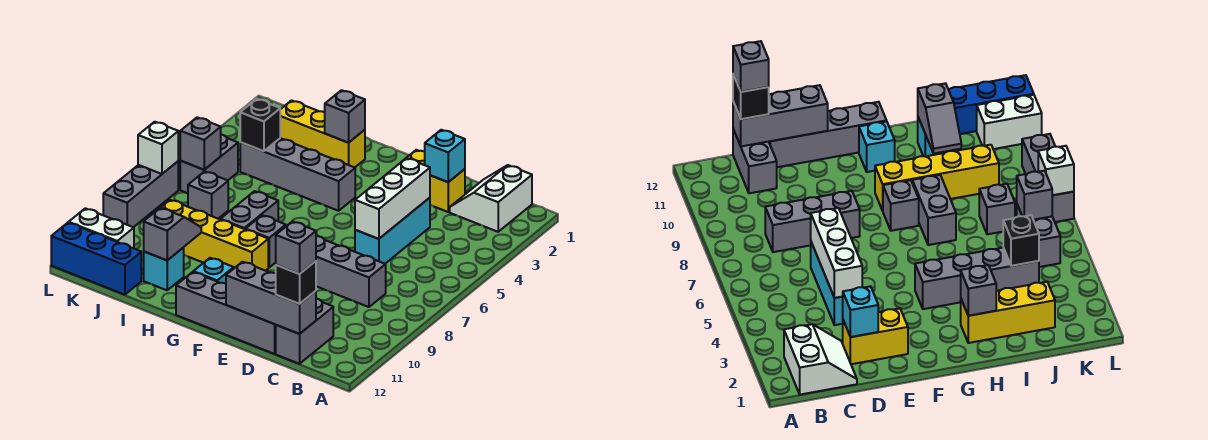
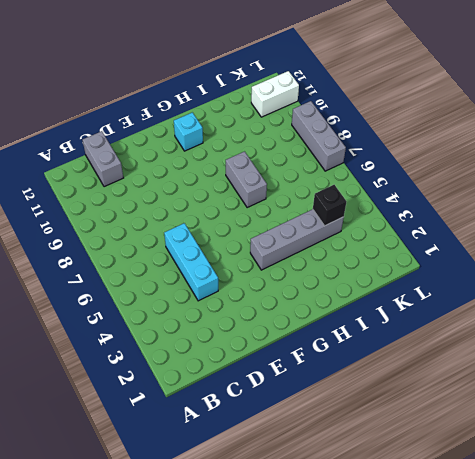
none -> white slope B1:C2 level 1 top B
none -> grey brick C8:E8 level 1
none -> yellow brick D2:E2 level 1

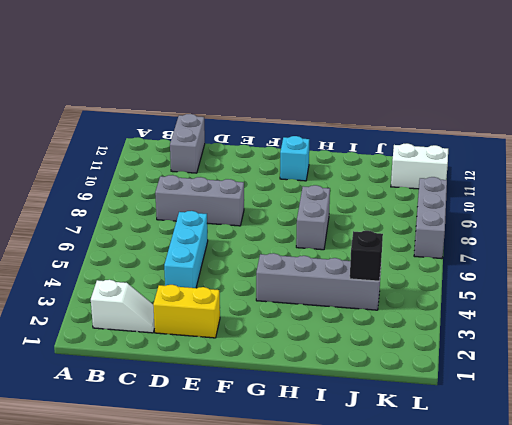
white slope B2:C2 level 1 top B -> white slope B1:C2 level 1 top B
none -> grey brick D12:G12 level 1
none -> grey brick G8 level 1
none -> yellow brick G9:J9 level 1

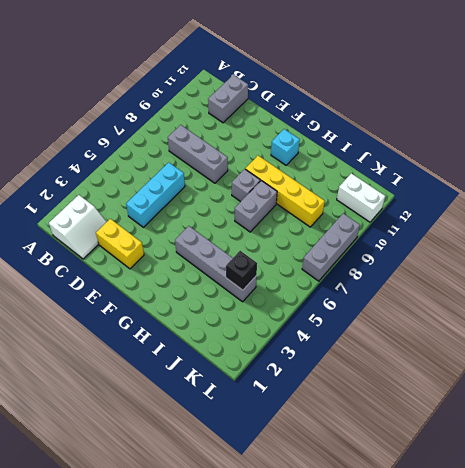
none -> grey brick D12:G12 level 1
none -> yellow brick H2:J2 level 1
none -> cyan brick I11 level 1

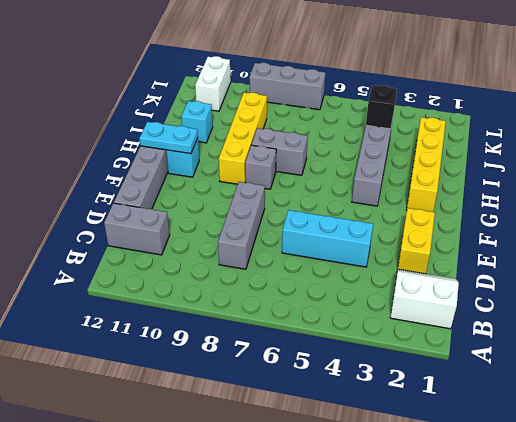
yellow brick G2:J2 level 1 -> yellow brick H2:J2 level 1
cyan plate G11:G12 level 2 -> none
none -> grey brick J7 level 1
none -> blue brick J12:L12 level 1
none -> grey brick K5:K6 level 1

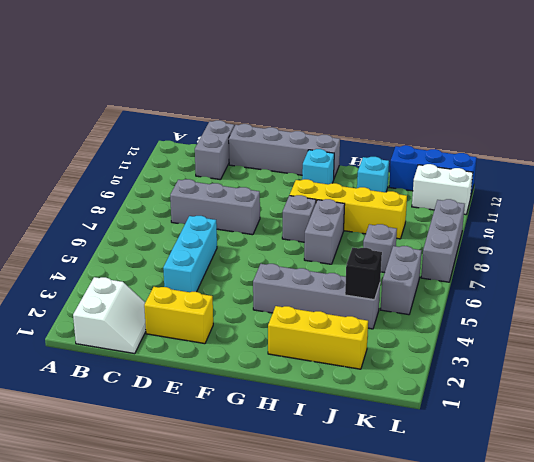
none -> grey brick C12:E12 level 2
none -> cyan brick D2 level 2
none -> white brick D4:D6 level 2

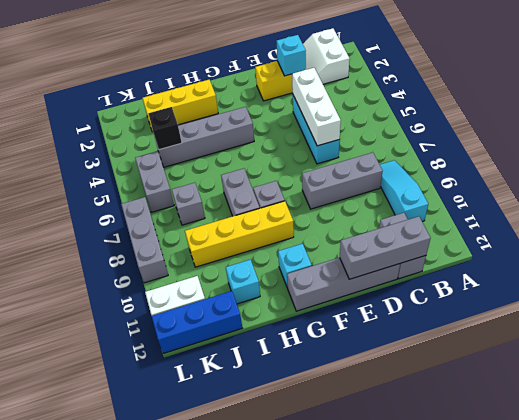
cyan slope B8:B10 level 1 top 10 -> none
none -> grey brick H2 level 2
none -> grey slope I10:I11 level 2 top 11
none -> grey brick K6 level 2

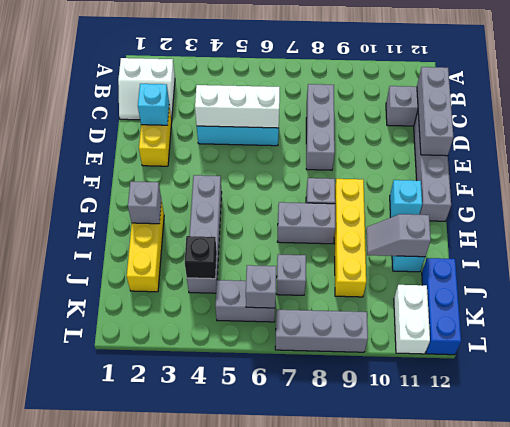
none -> white brick L7 level 2
none -> black brick C12 level 3
none -> grey brick C12 level 4

